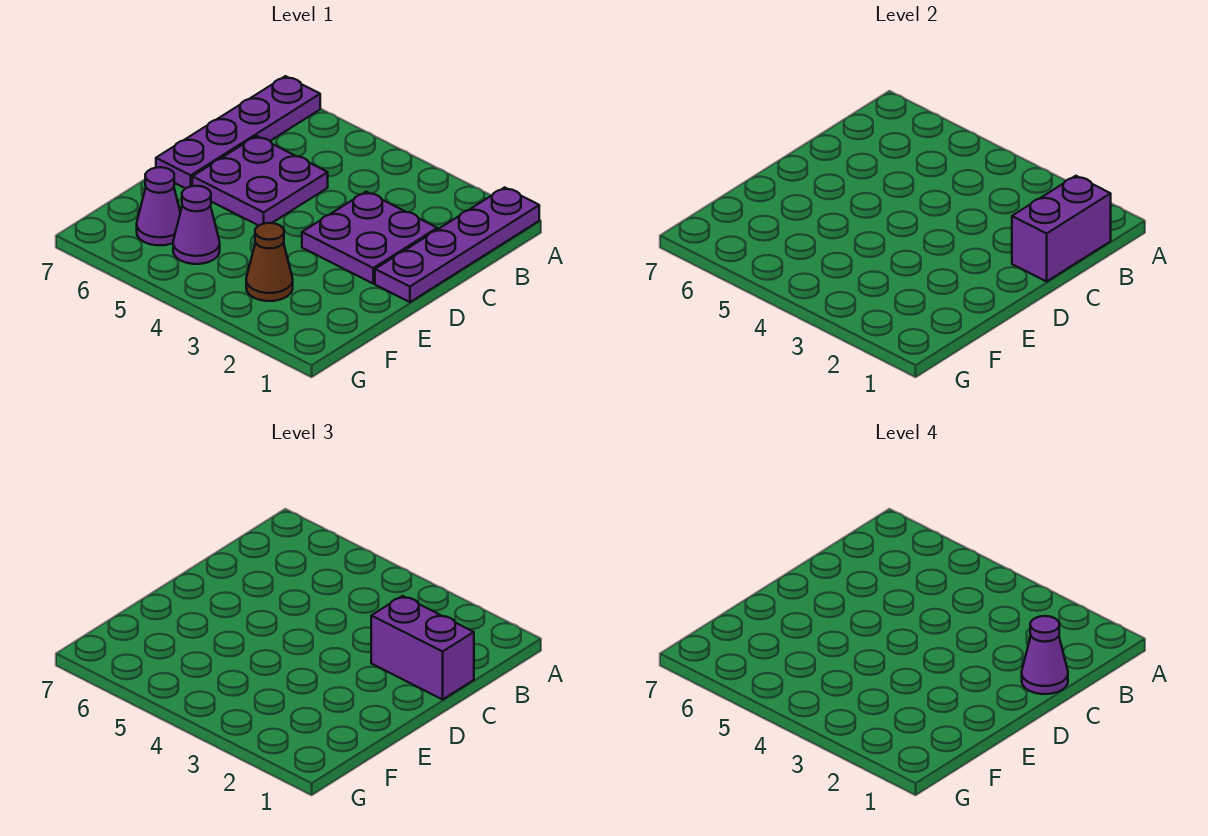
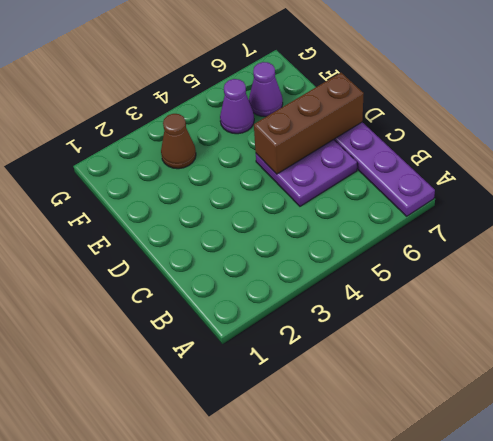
brown brick D5:D7 level 2 -> none
none -> purple plate A1:D1 level 1
none -> purple plate C2:D3 level 1

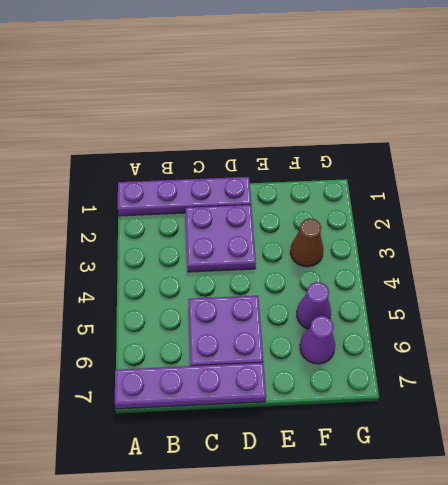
none -> purple brick B1:C1 level 2
none -> purple brick C1:C2 level 3

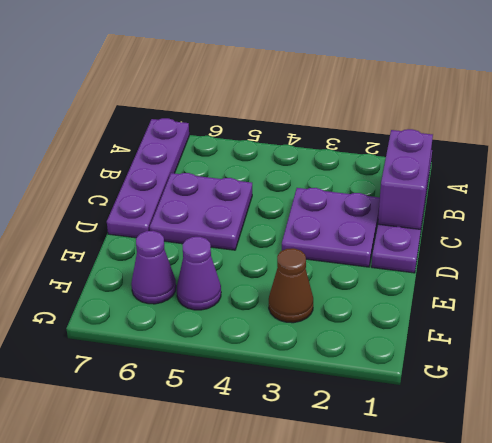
none -> purple brick C1:C2 level 3
none -> purple cone C1 level 4

